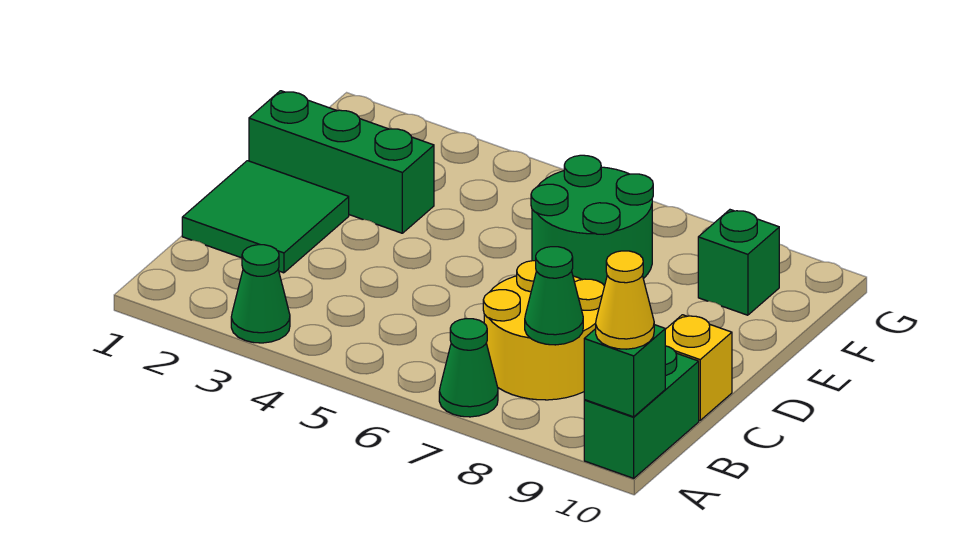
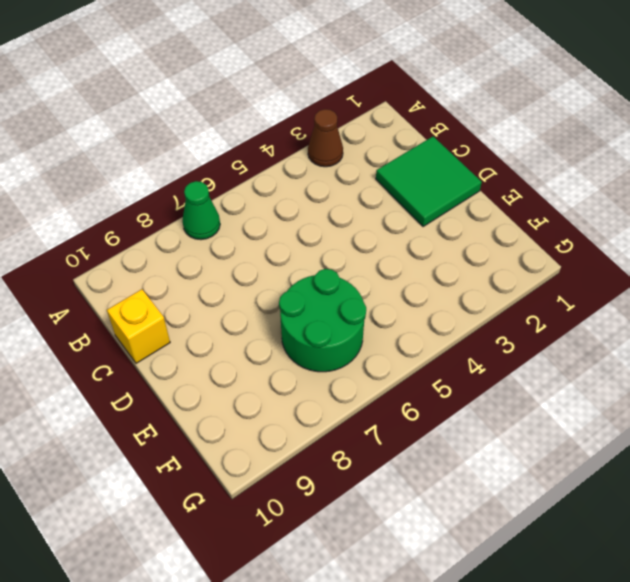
brown cone A3 level 1 -> green cone A3 level 1
none -> green brick A10:B10 level 1
none -> yellow round brick B7:C8 level 1
none -> green brick E1:E3 level 1

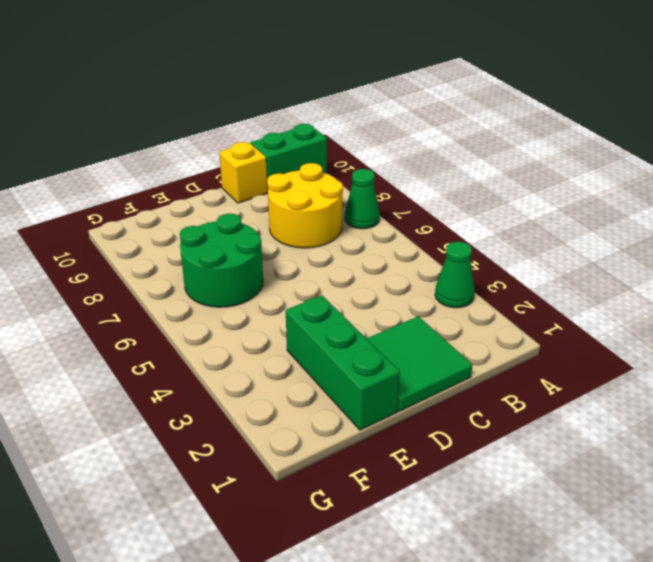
none -> green brick F9 level 1
none -> green brick A10 level 2
none -> green cone B8 level 2

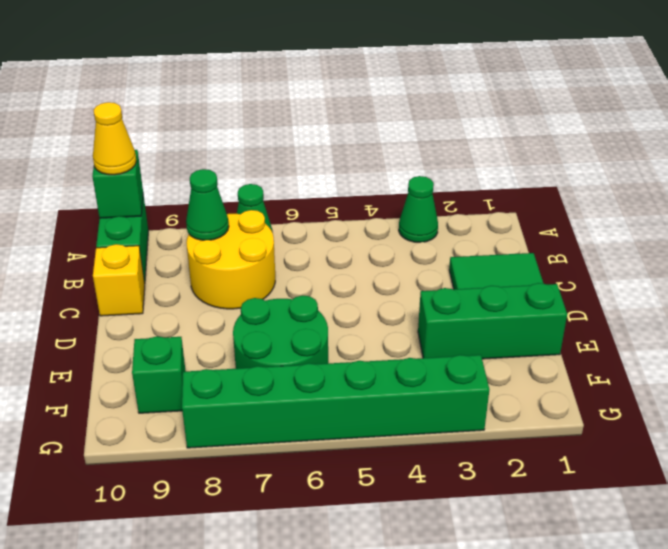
green brick G3:G8 level 1 -> none

